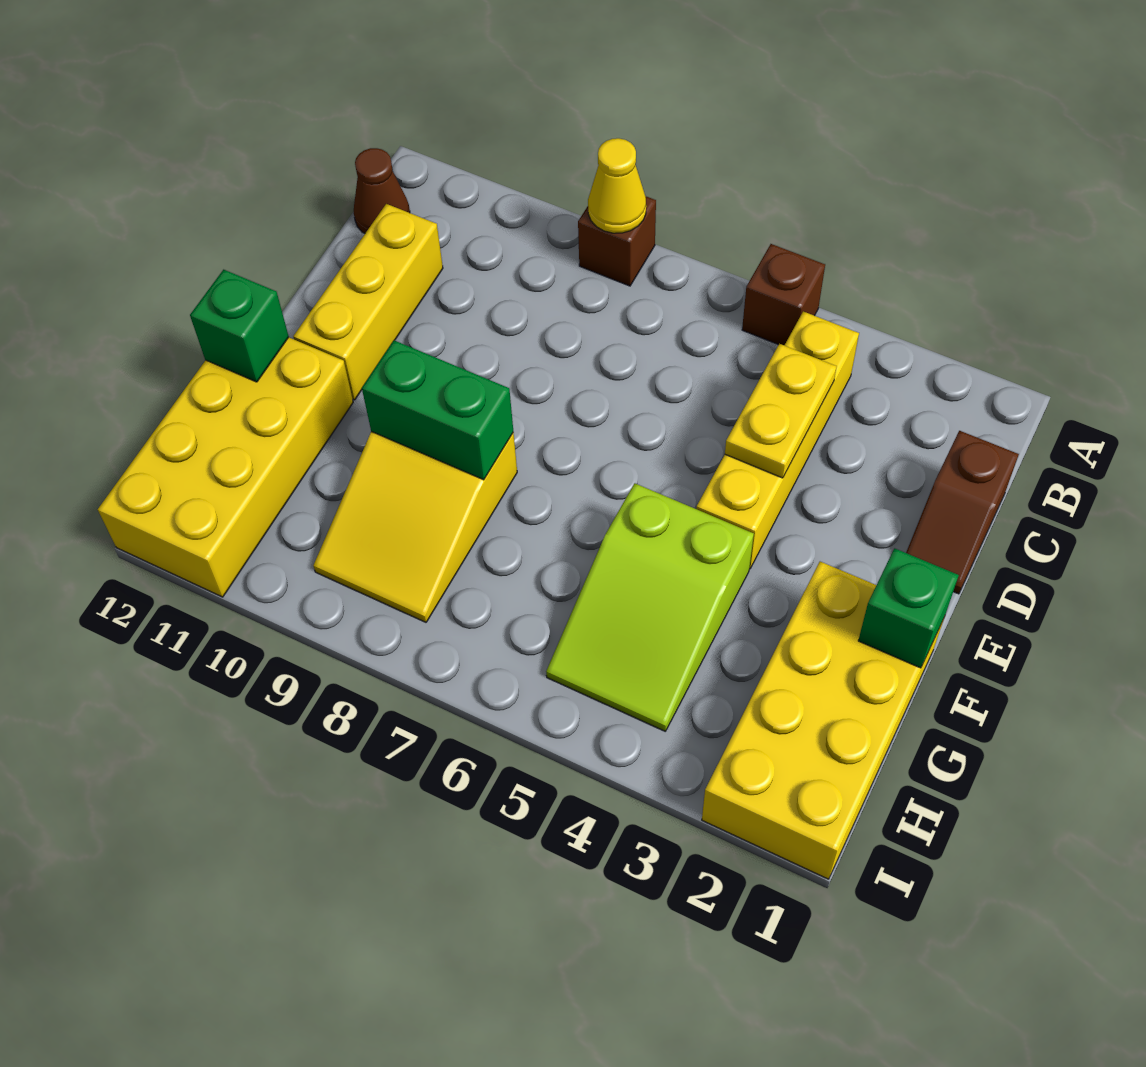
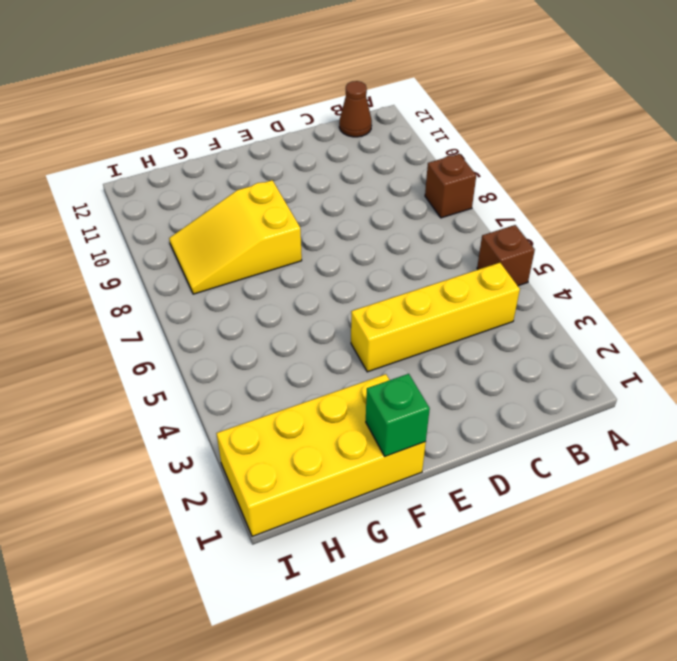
none -> brown slope C1:D1 level 1 top C
none -> yellow brick C11:E11 level 1
none -> lime slope F4:H5 level 1 top F

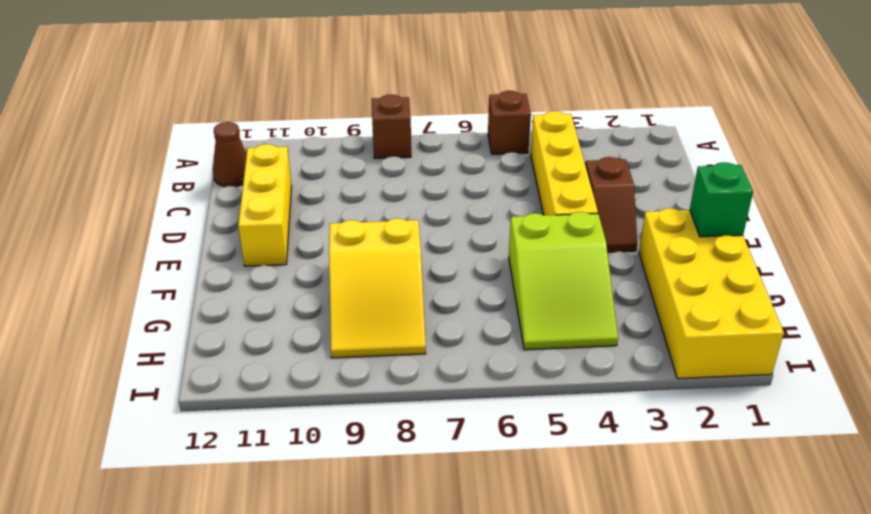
brown slope D3:E3 level 1 top D -> brown slope C1:D1 level 1 top C
none -> yellow brick F11:I12 level 1
none -> yellow cone A8 level 2
none -> yellow plate C4:D4 level 2

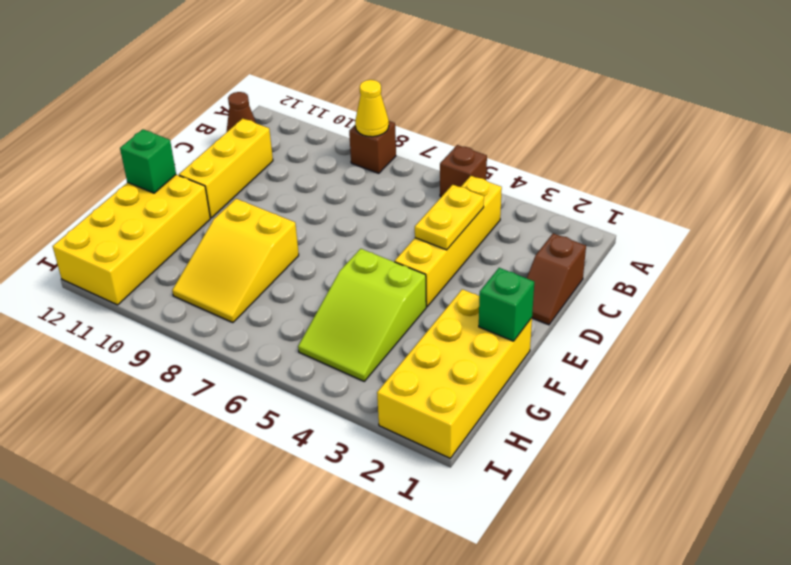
none -> green brick F8:F9 level 2

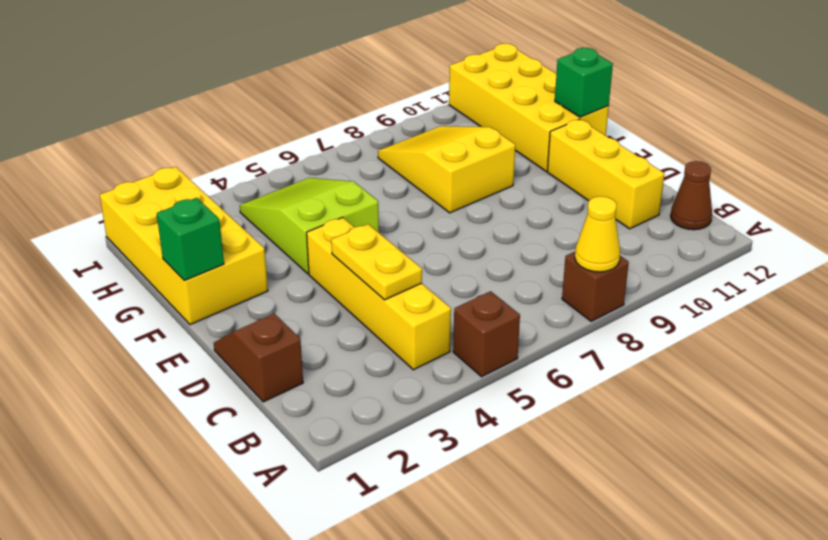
none -> green brick F8:F9 level 2

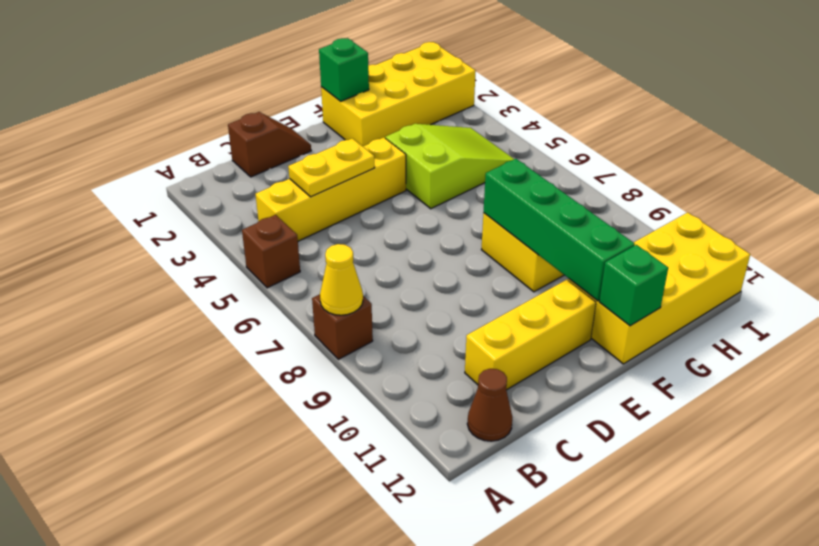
green brick F8:F11 level 2 -> green brick F8:F9 level 2

